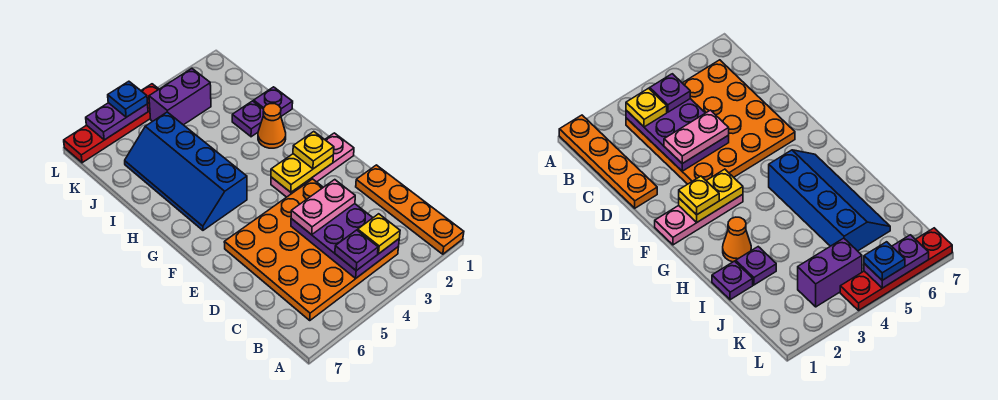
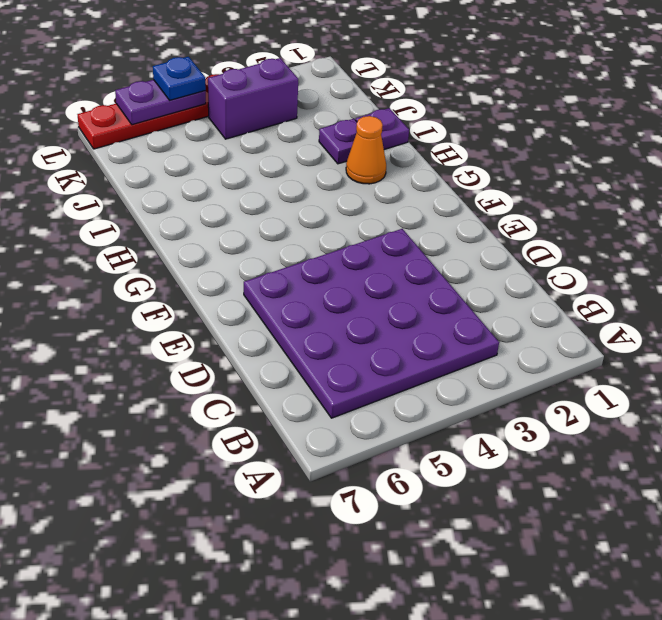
purple plate B3:E6 level 1 -> orange plate B3:E6 level 1
none -> orange plate A1:D1 level 1
none -> pink plate F1:F3 level 1
none -> blue slope G5:J6 level 1 top 5

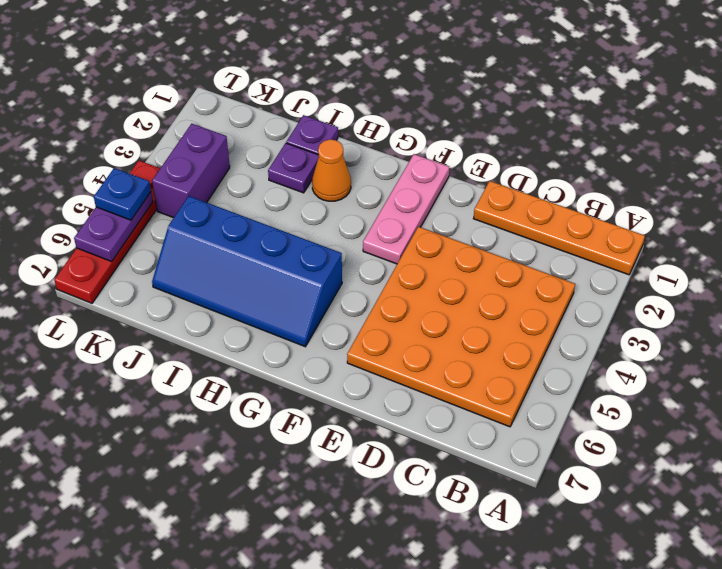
none -> purple plate B3:D4 level 2
none -> yellow plate F2:F3 level 2
none -> yellow plate B3 level 3

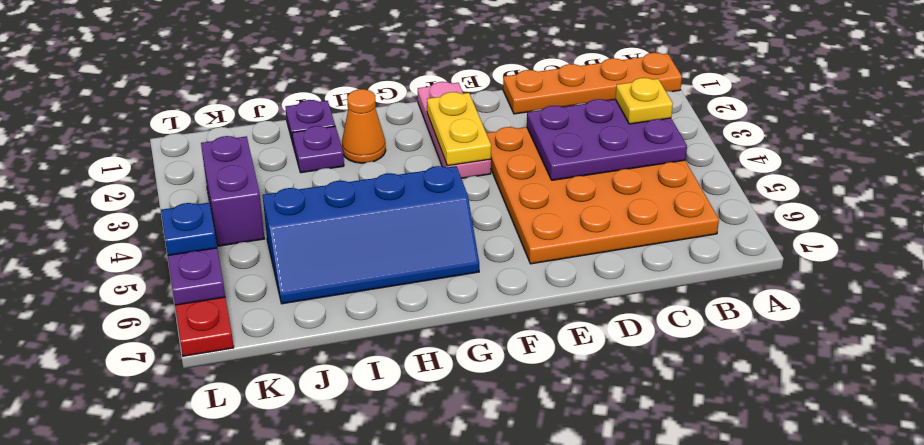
none -> purple plate B4 level 3
none -> pink plate D3:D4 level 3
none -> yellow plate F2 level 3

